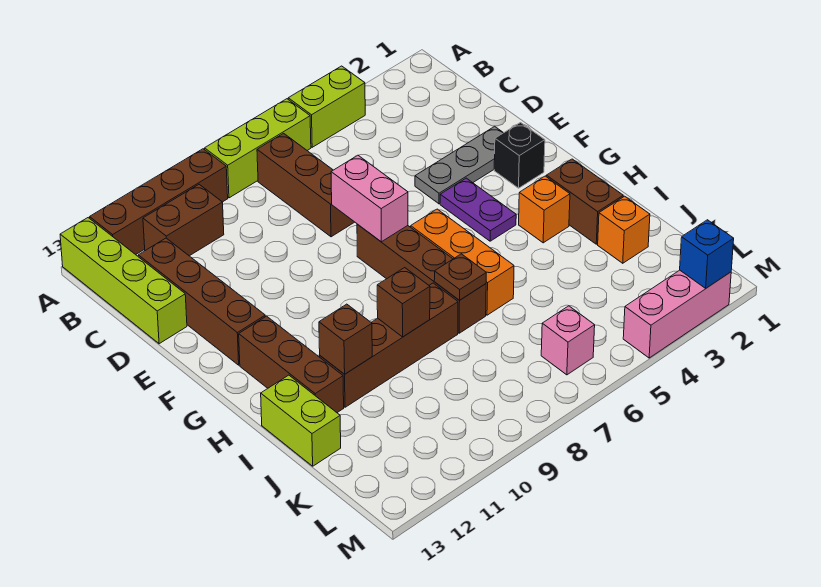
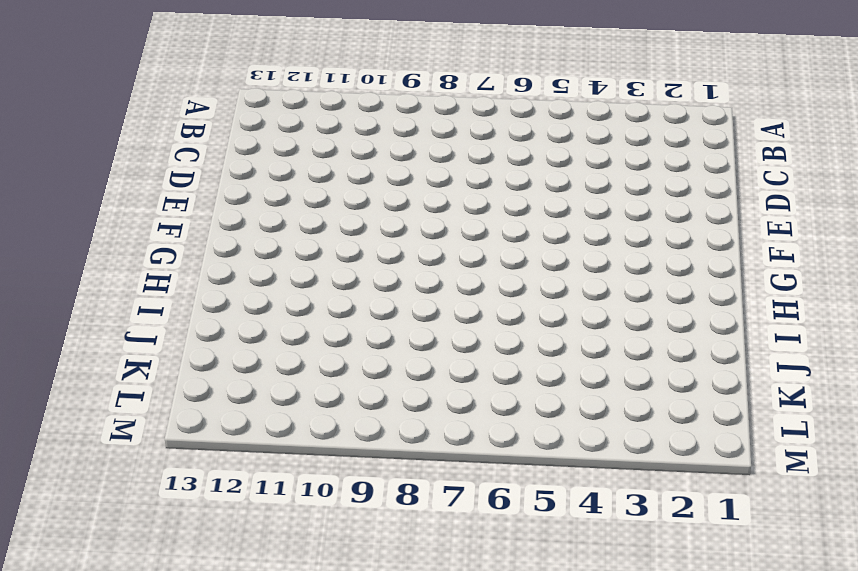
none -> lime brick A4:A5 level 1
none -> lime brick A6:A8 level 1
none -> brown brick A9:A12 level 1

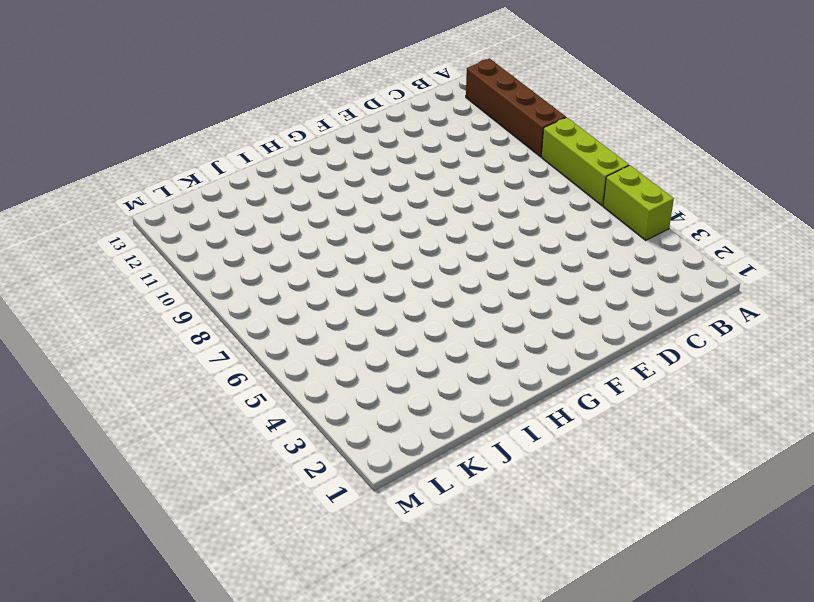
none -> lime brick A13:D13 level 1
none -> brown brick B7:D7 level 1
none -> brown brick B10:B11 level 1

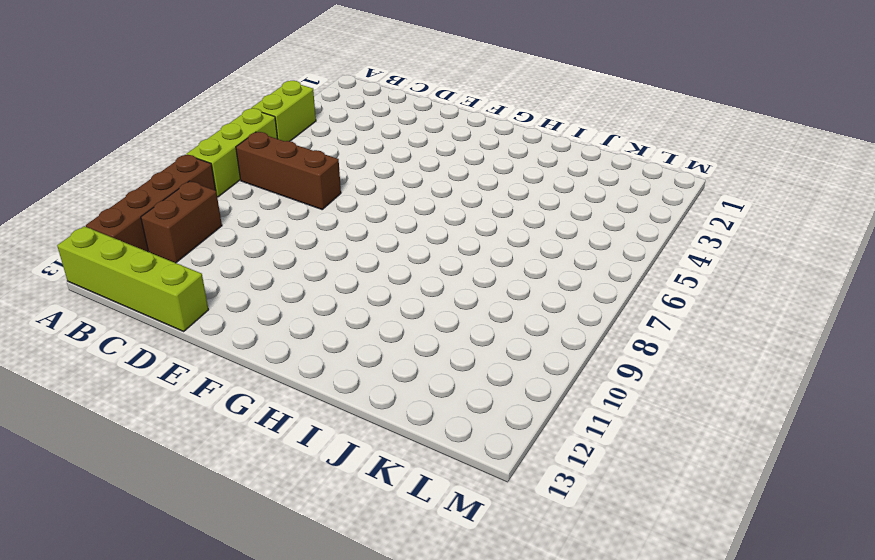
none -> brown brick C12:F12 level 1
none -> grey plate E2:E4 level 1
none -> black brick F2 level 1

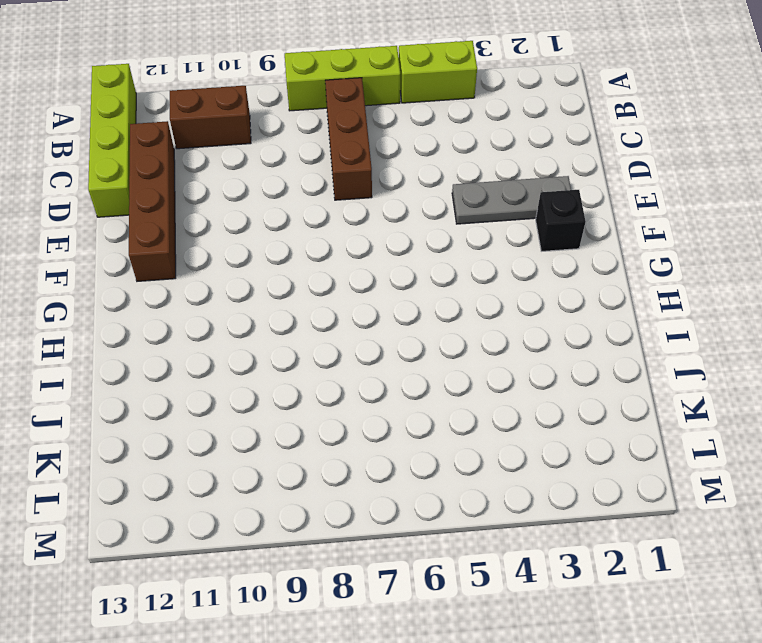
none -> brown brick A9:A12 level 1
none -> purple plate F4:G4 level 1
none -> brown brick F7:I7 level 1

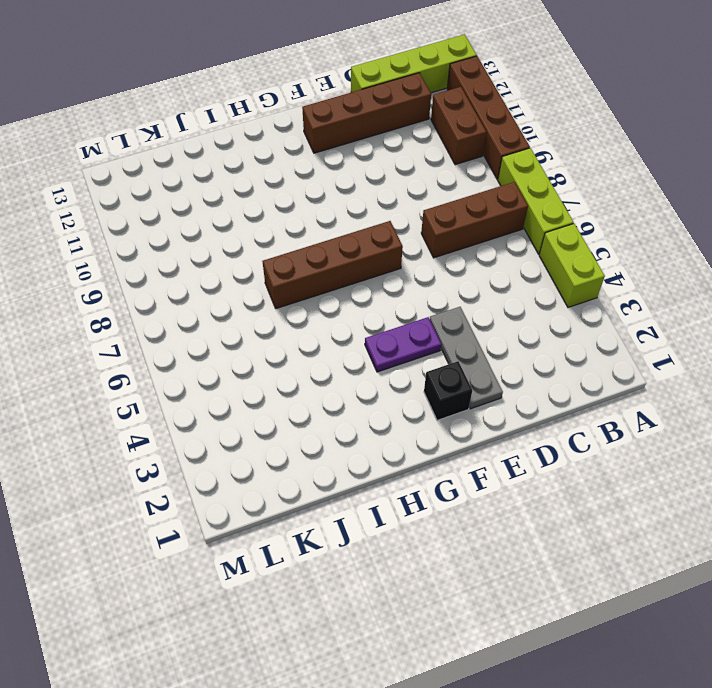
none -> orange brick G6:I6 level 1
none -> brown brick G12:I12 level 1
none -> brown brick H2:I2 level 1

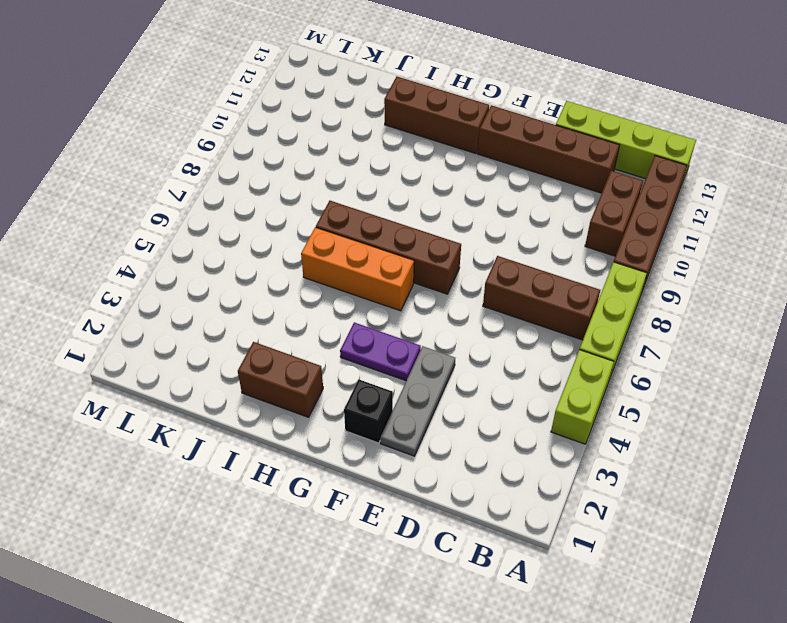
none -> orange brick H3 level 1
none -> brown brick I8:I11 level 1
none -> lime brick I13:J13 level 1

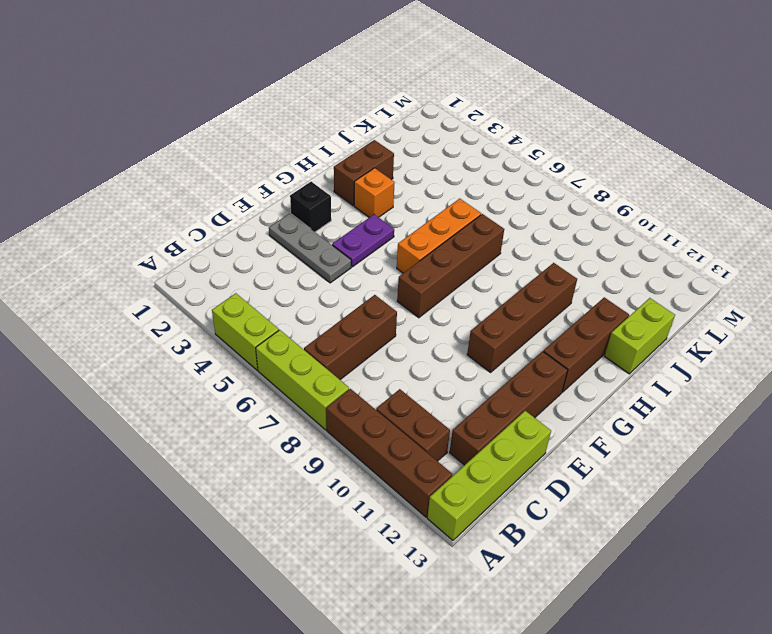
brown brick F10:I10 level 1 -> brown brick I8:I11 level 1
none -> orange brick J2 level 1
none -> pink brick L6 level 1
none -> pink brick M2:M4 level 1

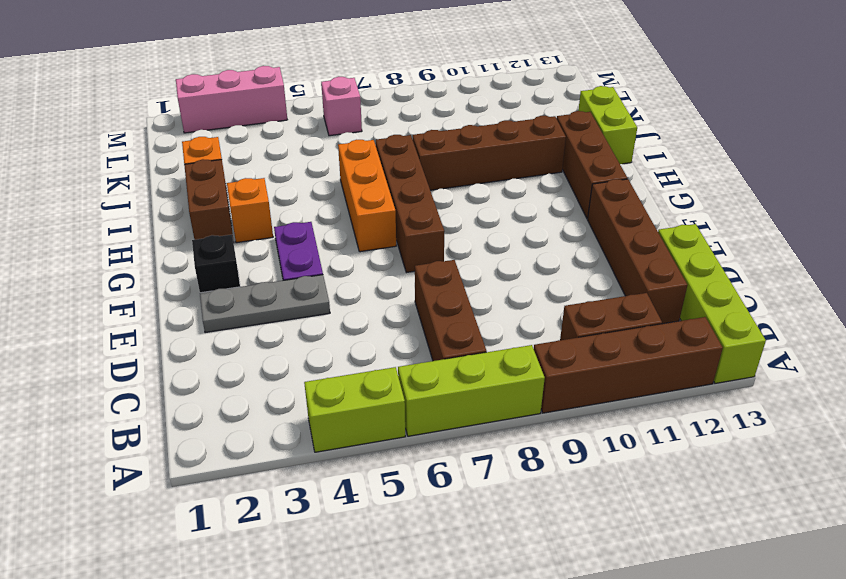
none -> pink brick E7:F7 level 2
none -> brown plate I7 level 2
none -> brown brick I9 level 2

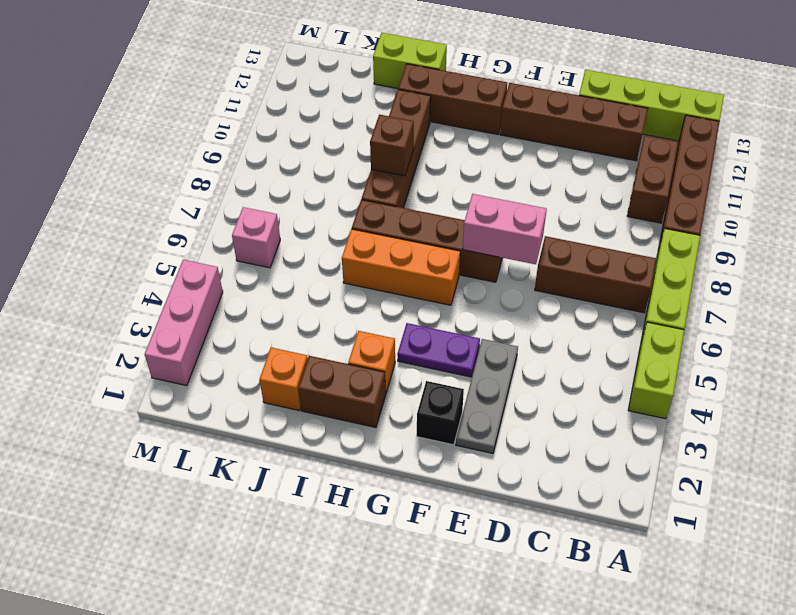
none -> brown plate I7 level 2
none -> brown brick I11 level 2
none -> blue brick M2 level 2

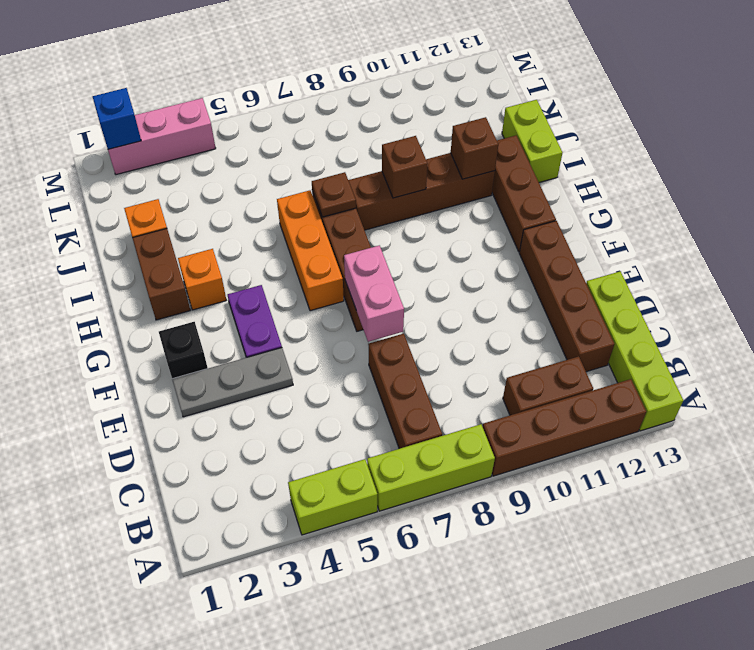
none -> pink brick L6 level 1

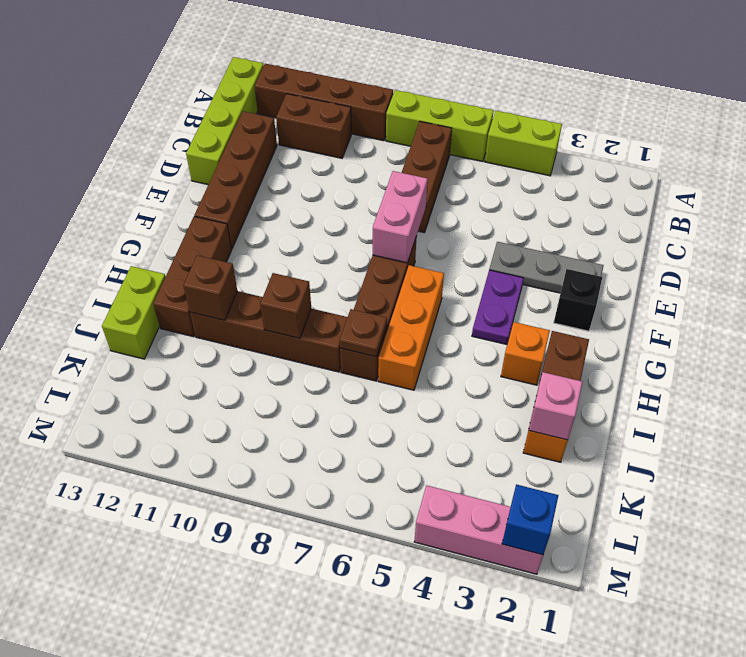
pink brick J2 level 2 -> pink brick L6 level 1

